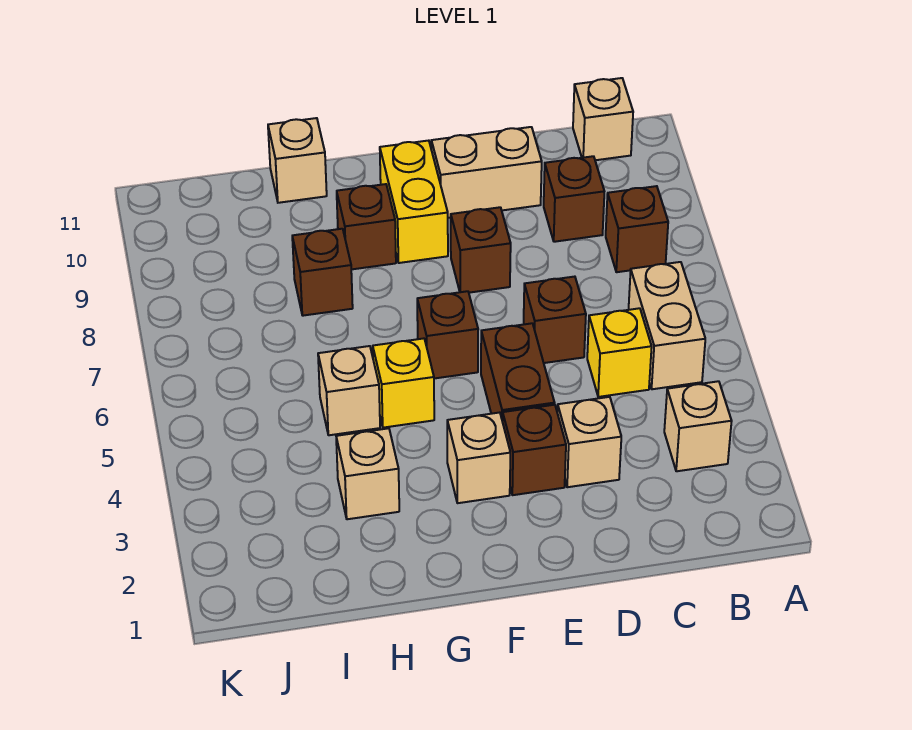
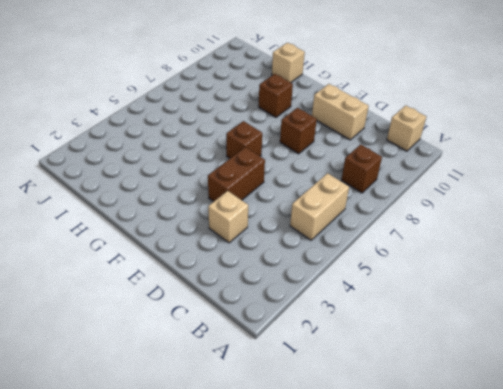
none -> tan brick B3 level 1
none -> yellow brick C5 level 1
none -> brown brick C9 level 1

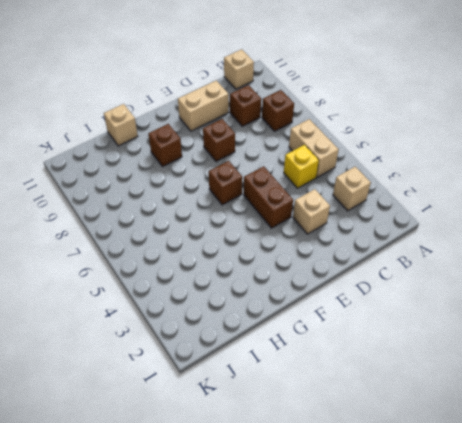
none -> brown brick D6 level 1
none -> brown brick E3 level 1
none -> tan brick F3 level 1

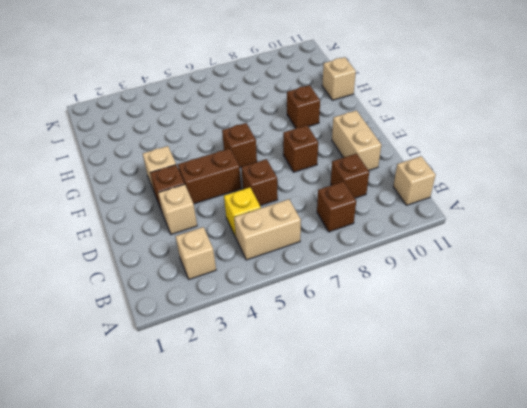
none -> yellow brick F9:F10 level 1
none -> yellow brick G5 level 1
none -> tan brick H3 level 1

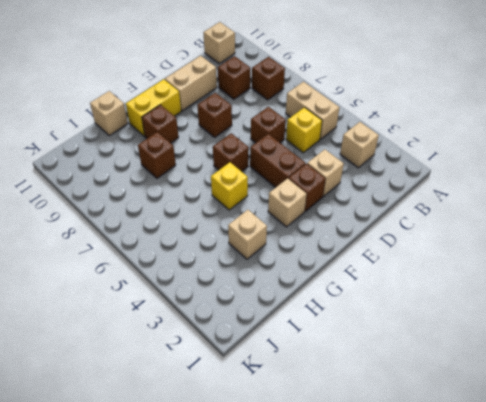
yellow brick F10:G10 level 1 -> yellow brick F9:F10 level 1
none -> tan brick H5 level 1

